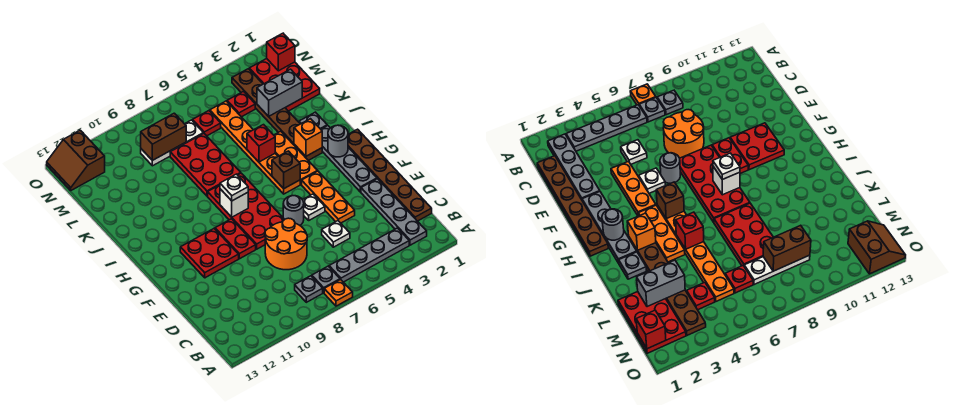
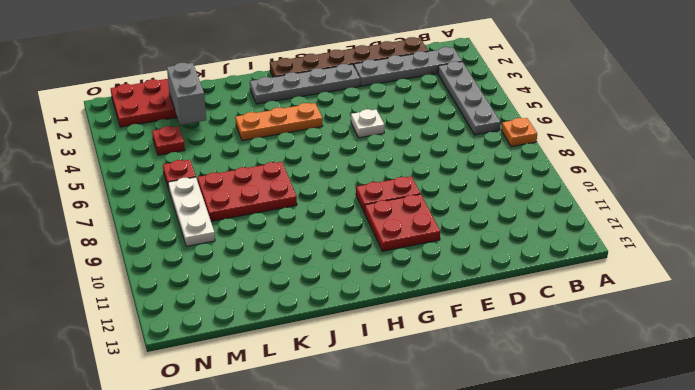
none -> grey plate B7 level 1
none -> grey plate B8 level 1
none -> white plate D5 level 1
none -> orange round brick D7:E8 level 1

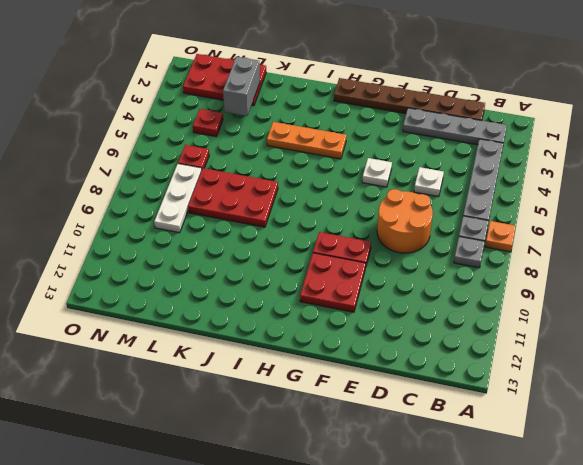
none -> orange plate E4:G4 level 1
none -> grey plate F2:I2 level 1
none -> grey round brick F6 level 1
none -> red plate F7:I8 level 1

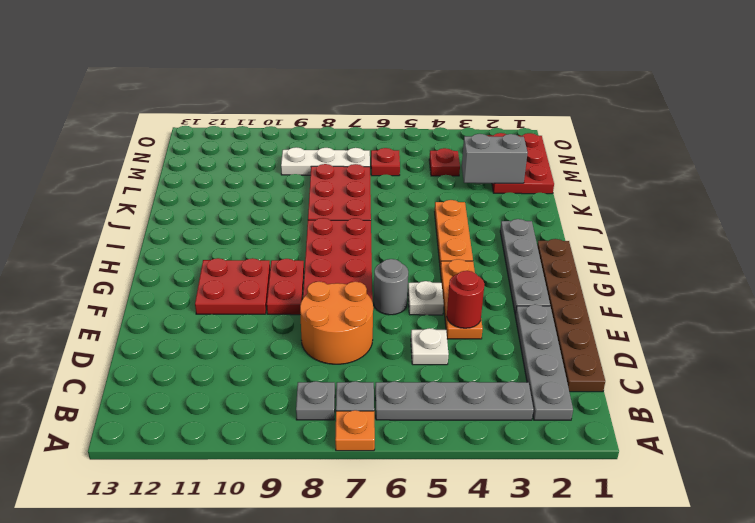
red round brick E4 level 2 -> none
none -> orange plate H5:M5 level 1
none -> brown plate I3:N3 level 1
none -> grey plate J2 level 1
none -> brown slope N12:O13 level 1 top 12

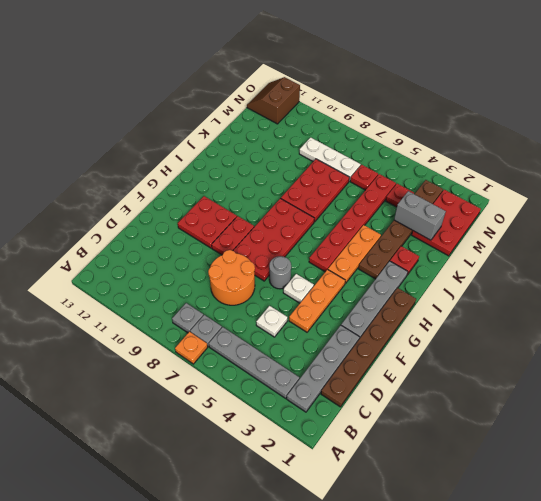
red plate H5:M5 level 1 -> orange plate H5:M5 level 1
red plate J2 level 1 -> grey plate J2 level 1
none -> grey round brick H2 level 2
none -> brown brick H5 level 2
none -> white brick H8 level 2
none -> orange brick I3 level 2

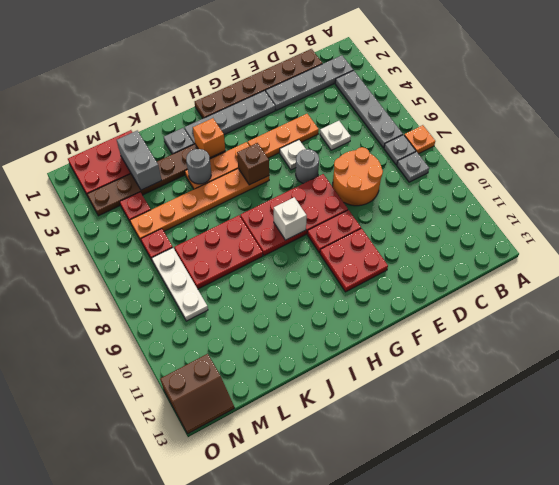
grey round brick J4 level 2 -> grey round brick H2 level 2
none -> red brick J5 level 2
none -> brown brick M8:M9 level 2
none -> red brick N1 level 2
none -> white plate H8 level 3

